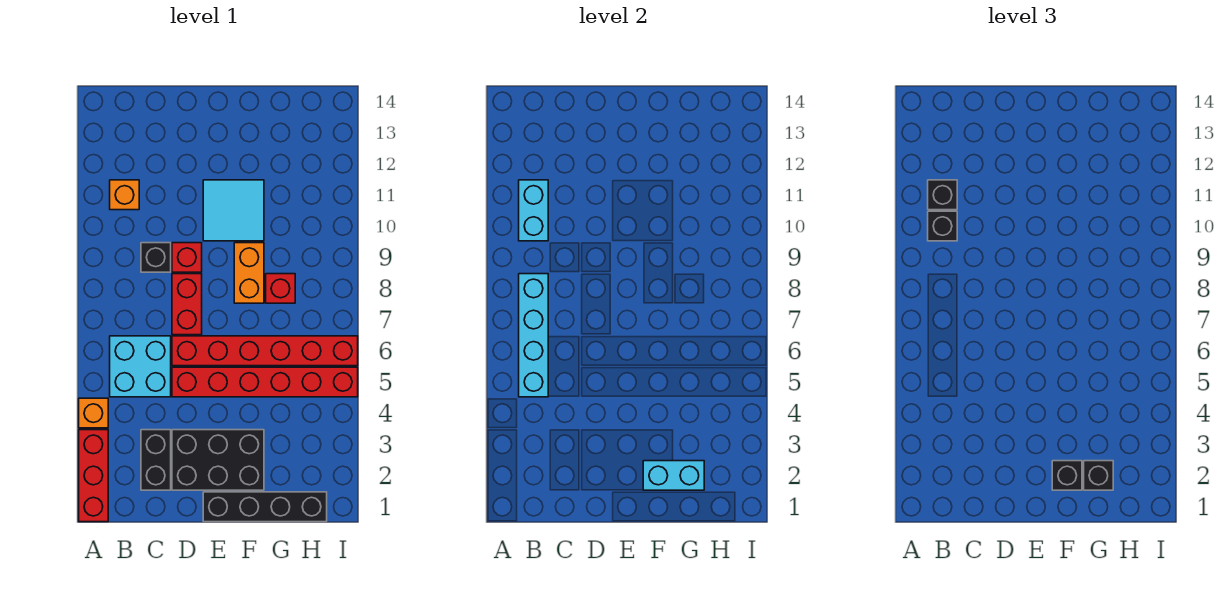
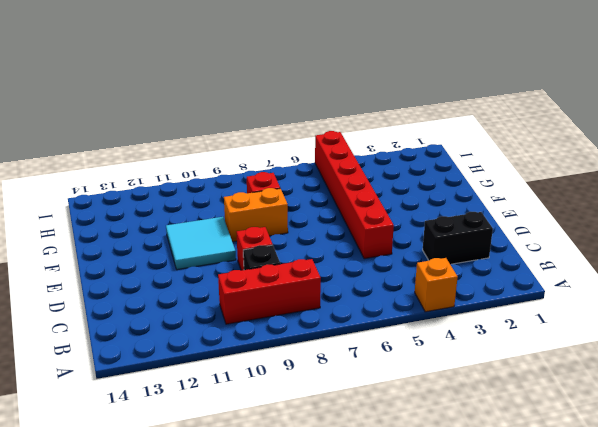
red brick B8:B10 level 1 -> red brick A1:A3 level 1
none -> cyan brick B5:C6 level 1
none -> orange brick B11 level 1
none -> black brick D2:F3 level 1

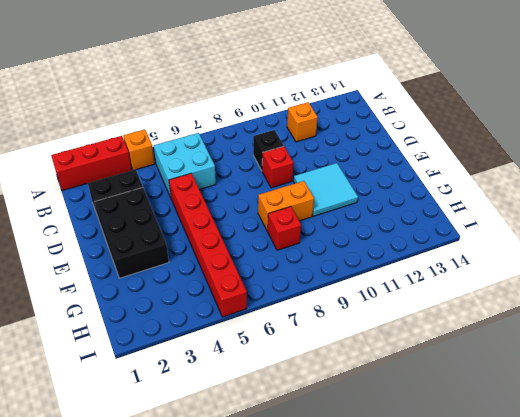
none -> red brick D6:I6 level 1
none -> red brick D7:D8 level 1
none -> black brick E1:H1 level 1

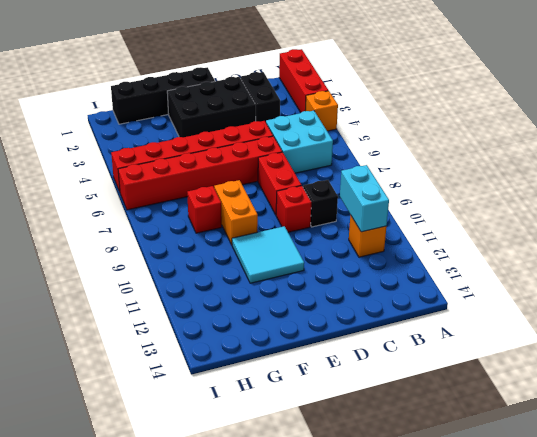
none -> cyan brick B5:B8 level 2
none -> cyan brick F2:G2 level 2
none -> black brick B10 level 3

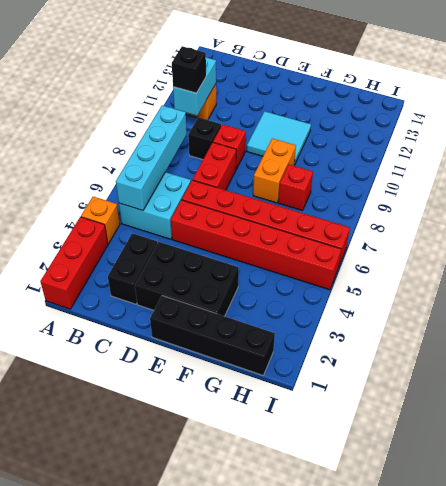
none -> cyan brick F2:G2 level 2
none -> black brick B11 level 3
none -> black brick F2 level 3

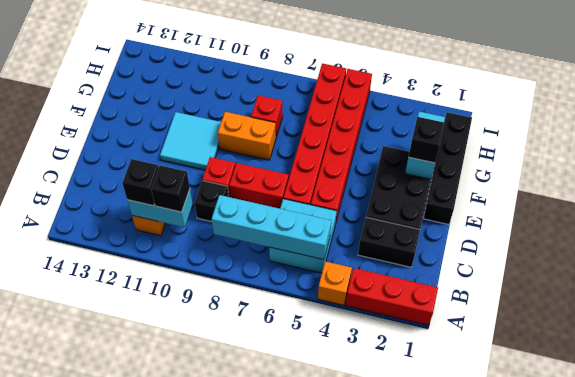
none -> black brick G2 level 3

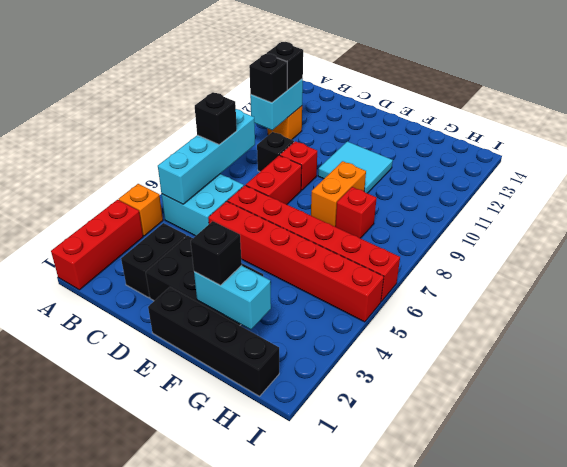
black brick B7 level 3 -> black brick G2 level 3

